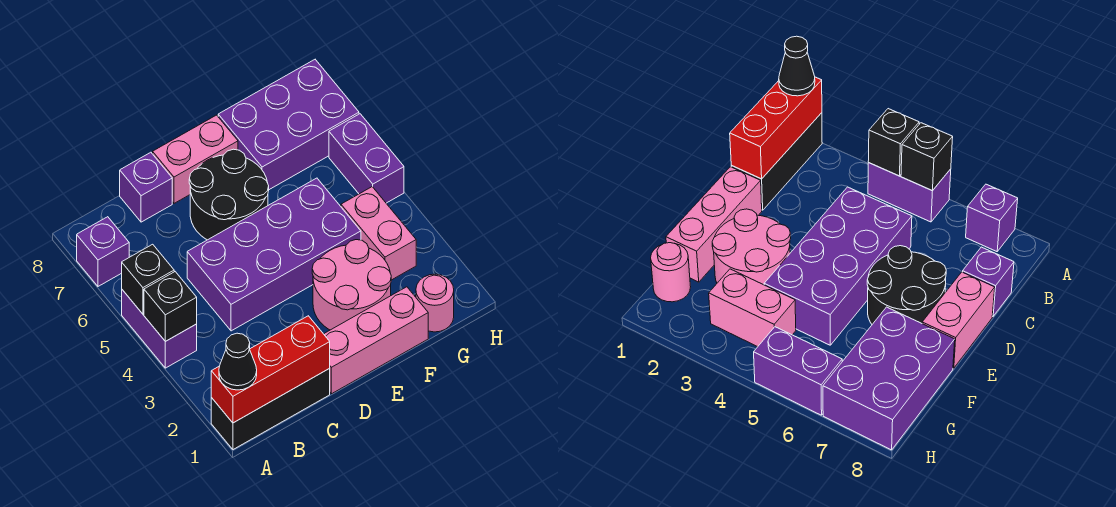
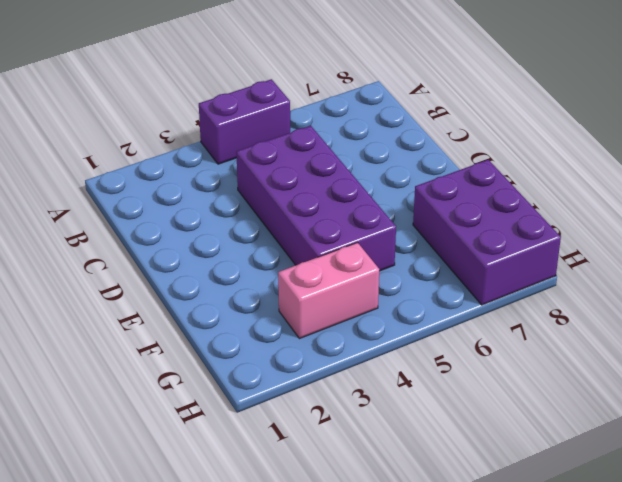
none -> black brick A1:C1 level 1
none -> purple brick A7 level 1
none -> purple brick C8 level 1

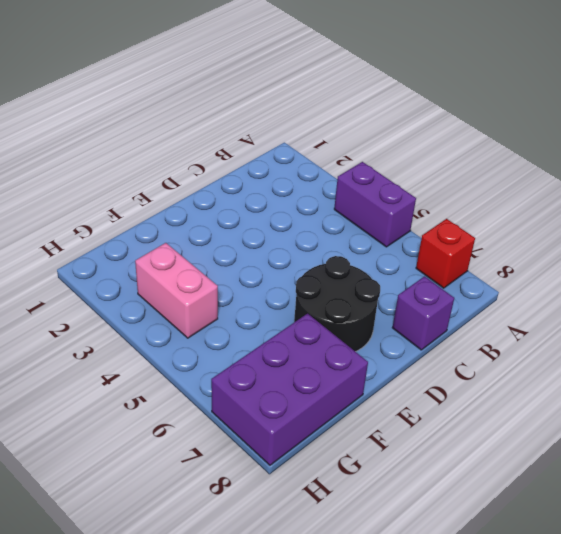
red brick A7 level 1 -> purple brick A7 level 1
none -> black brick A1:C1 level 1
none -> purple brick C4:F5 level 1
none -> pink brick D1:F1 level 1

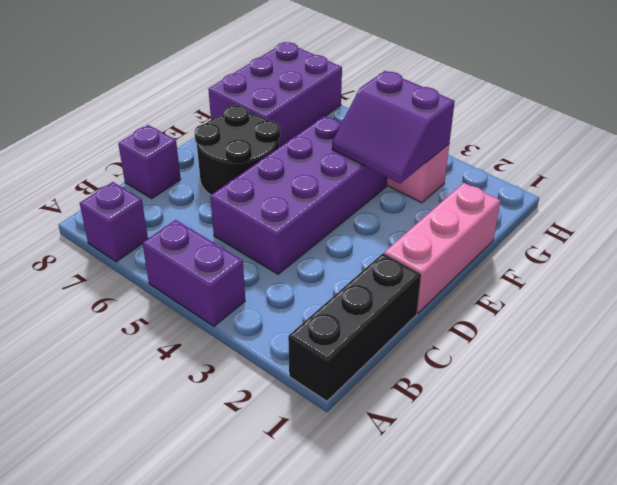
purple slope F3:G4 level 2 top G -> none
none -> pink brick D8:E8 level 1
none -> pink round brick E2:F3 level 1
none -> pink round brick G1 level 1

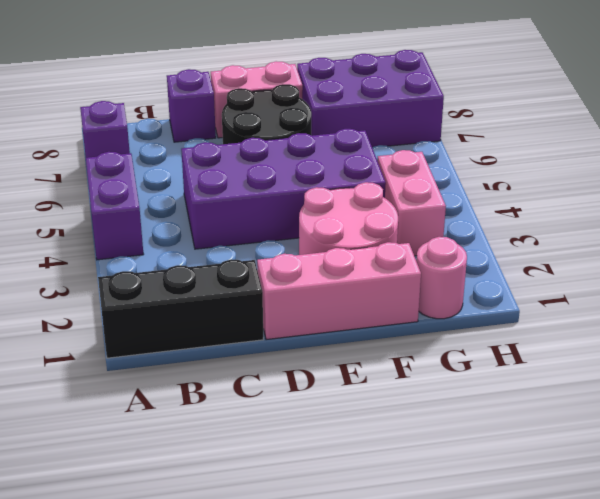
none -> purple brick H5:H6 level 1
none -> red brick A1:C1 level 2
none -> black brick A4 level 2

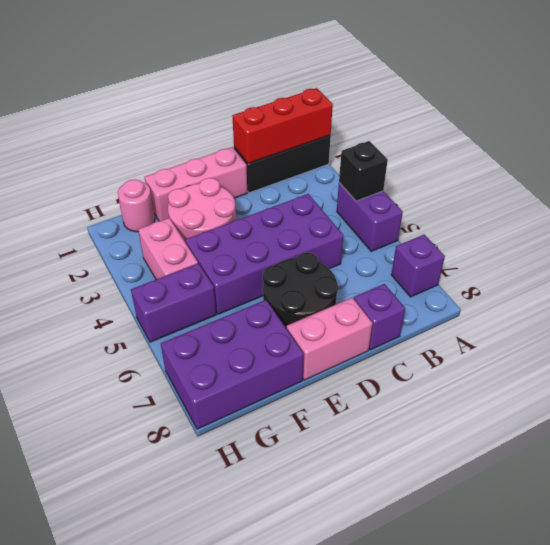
purple brick G5:H5 level 1 -> purple brick H5:H6 level 1
none -> black brick A5 level 2
none -> black cone A1 level 3

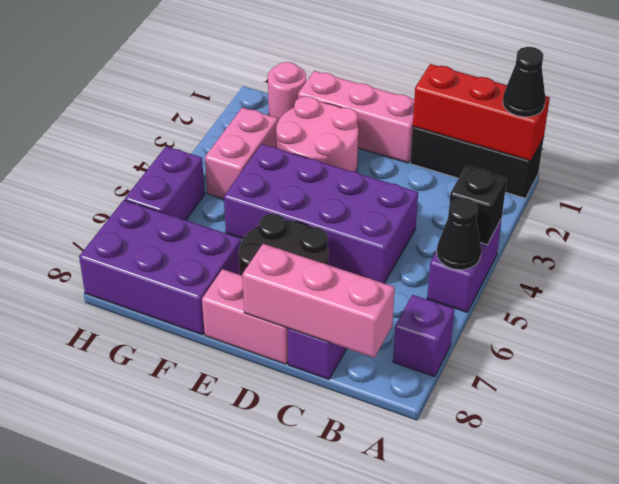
black cone A5 level 2 -> black brick A5 level 2
pink brick B8:D8 level 2 -> none

